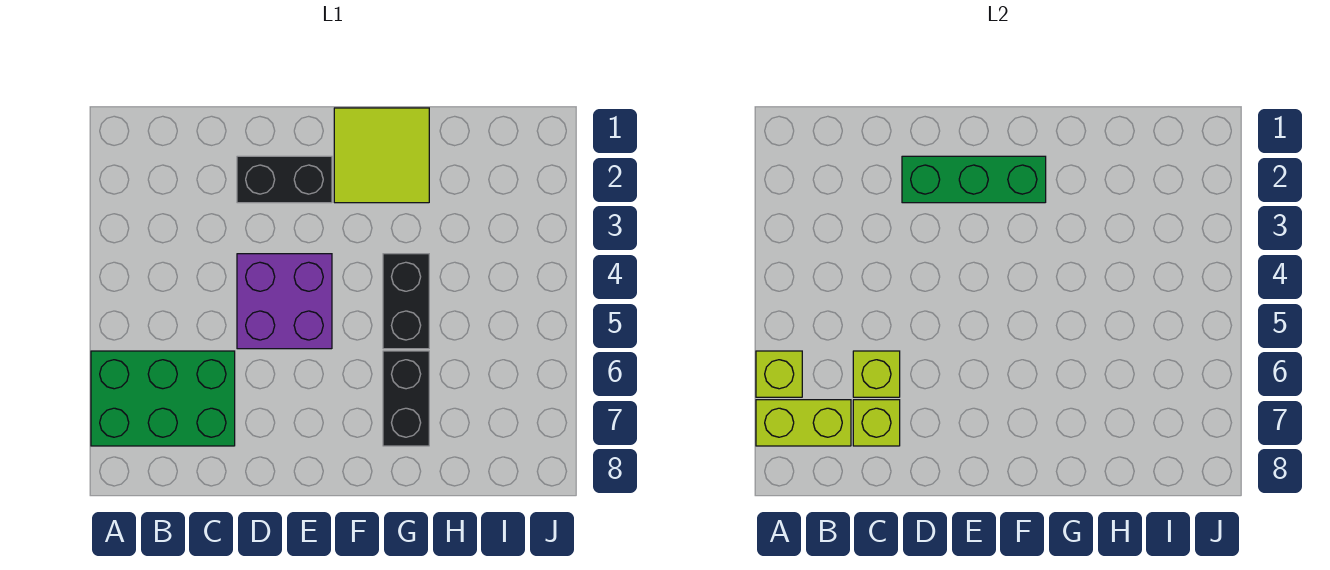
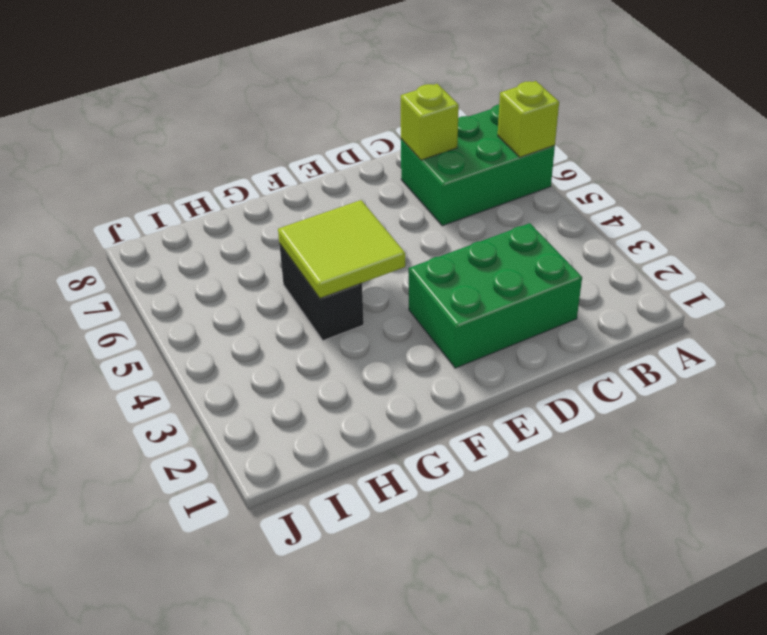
green brick C2:E3 level 1 -> black brick D2:E2 level 1
lime tile F4:G5 level 2 -> lime tile F1:G2 level 1
none -> purple brick D4:E5 level 1
none -> black brick G6:G7 level 1

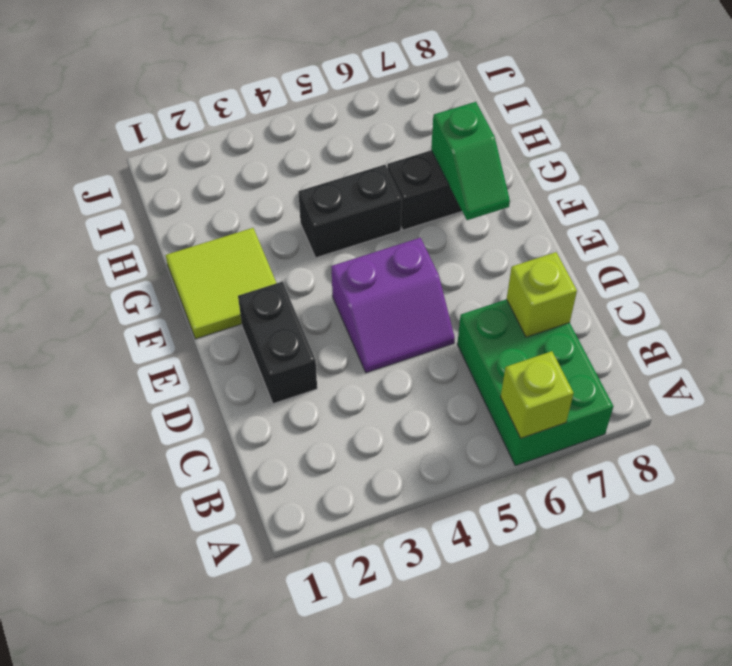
purple slope D4:E5 level 1 top E -> purple brick D4:E5 level 1
green slope F7:G7 level 2 top G -> none
none -> lime brick A7:B7 level 2
none -> lime brick C6 level 2

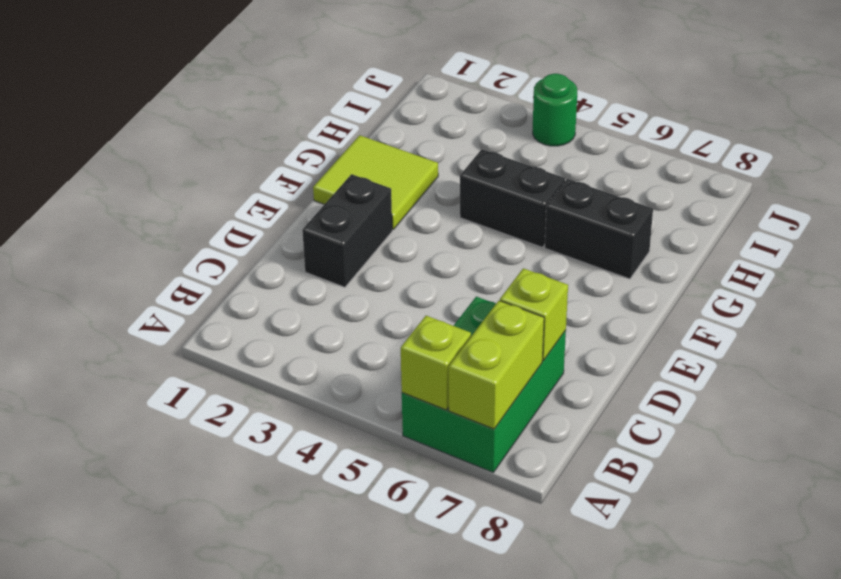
green round brick J4 level 1 -> none
none -> purple brick D4:E5 level 1
none -> lime brick C6 level 2

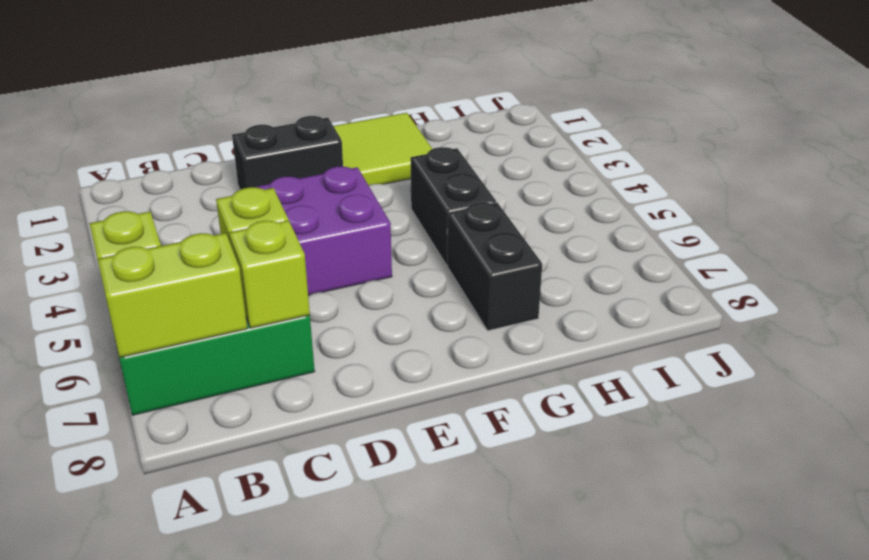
none -> green brick D2:F2 level 2

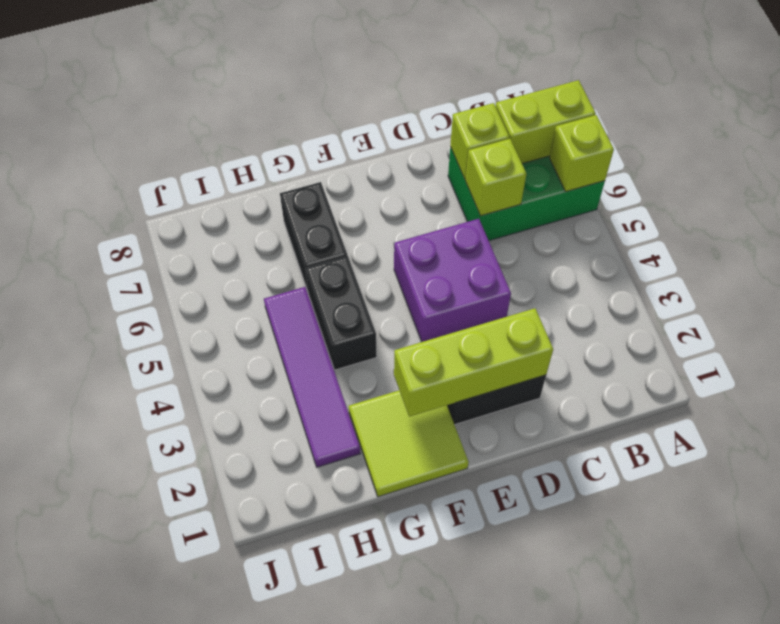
lime brick D2:F2 level 2 -> green brick D2:F2 level 2
purple tile H2:H5 level 1 -> none

